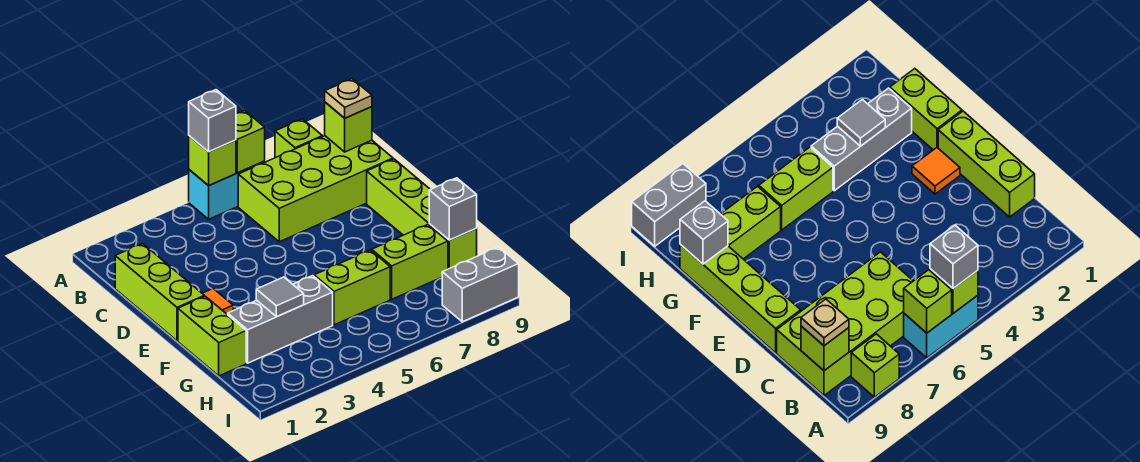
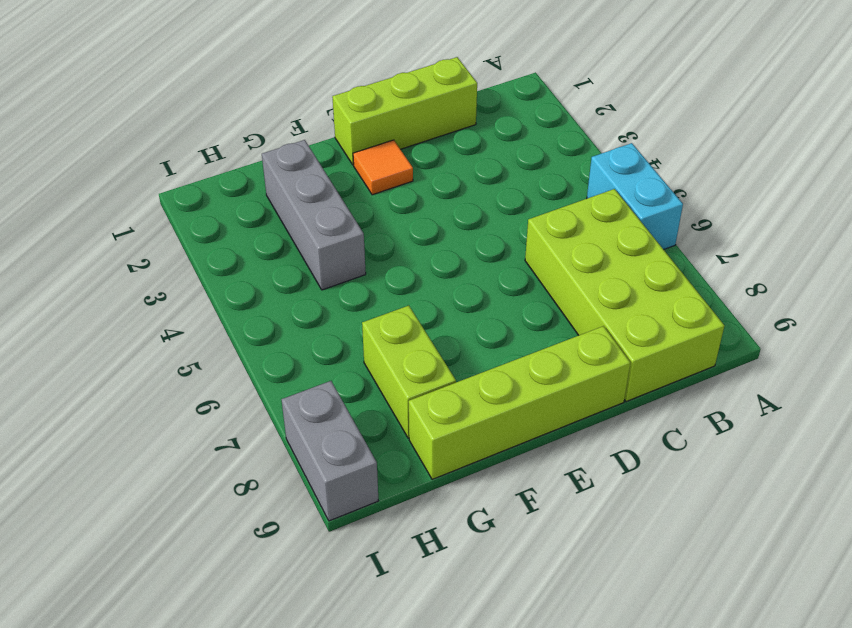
none -> lime brick A8 level 1
none -> lime brick F1:G1 level 1
none -> lime brick G5:G6 level 1

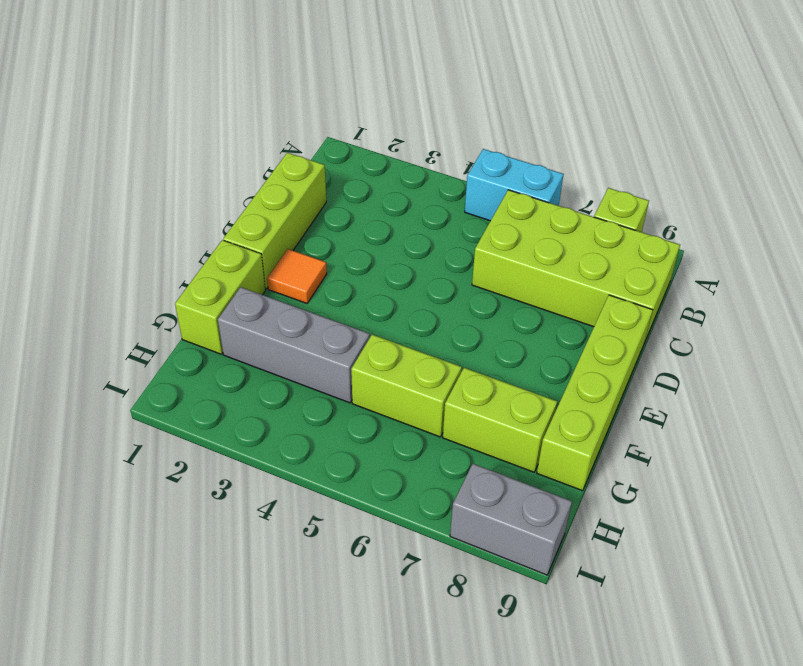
none -> lime brick A5 level 2
none -> lime brick A6 level 2
none -> lime brick B9 level 2

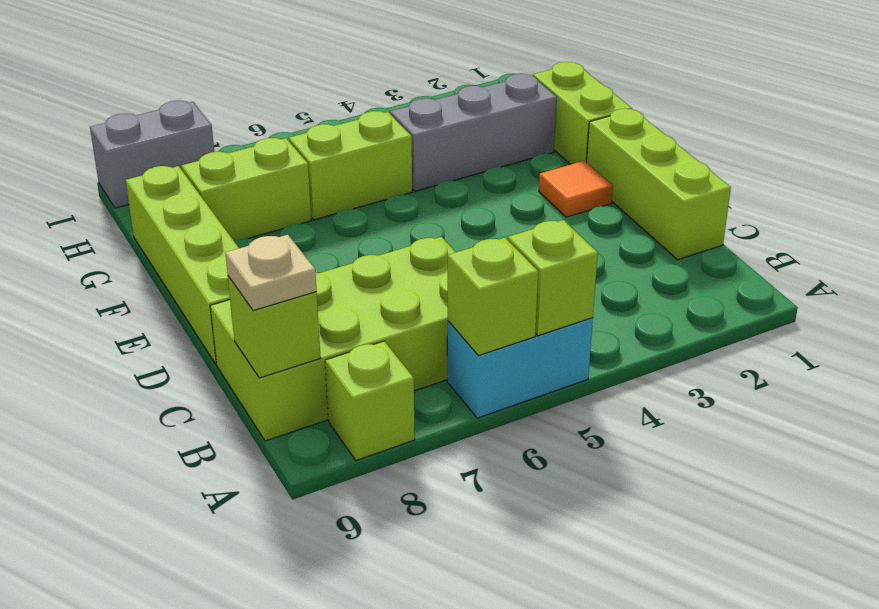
none -> grey tile G3 level 2
none -> grey brick G9 level 2
none -> grey brick A5 level 3

